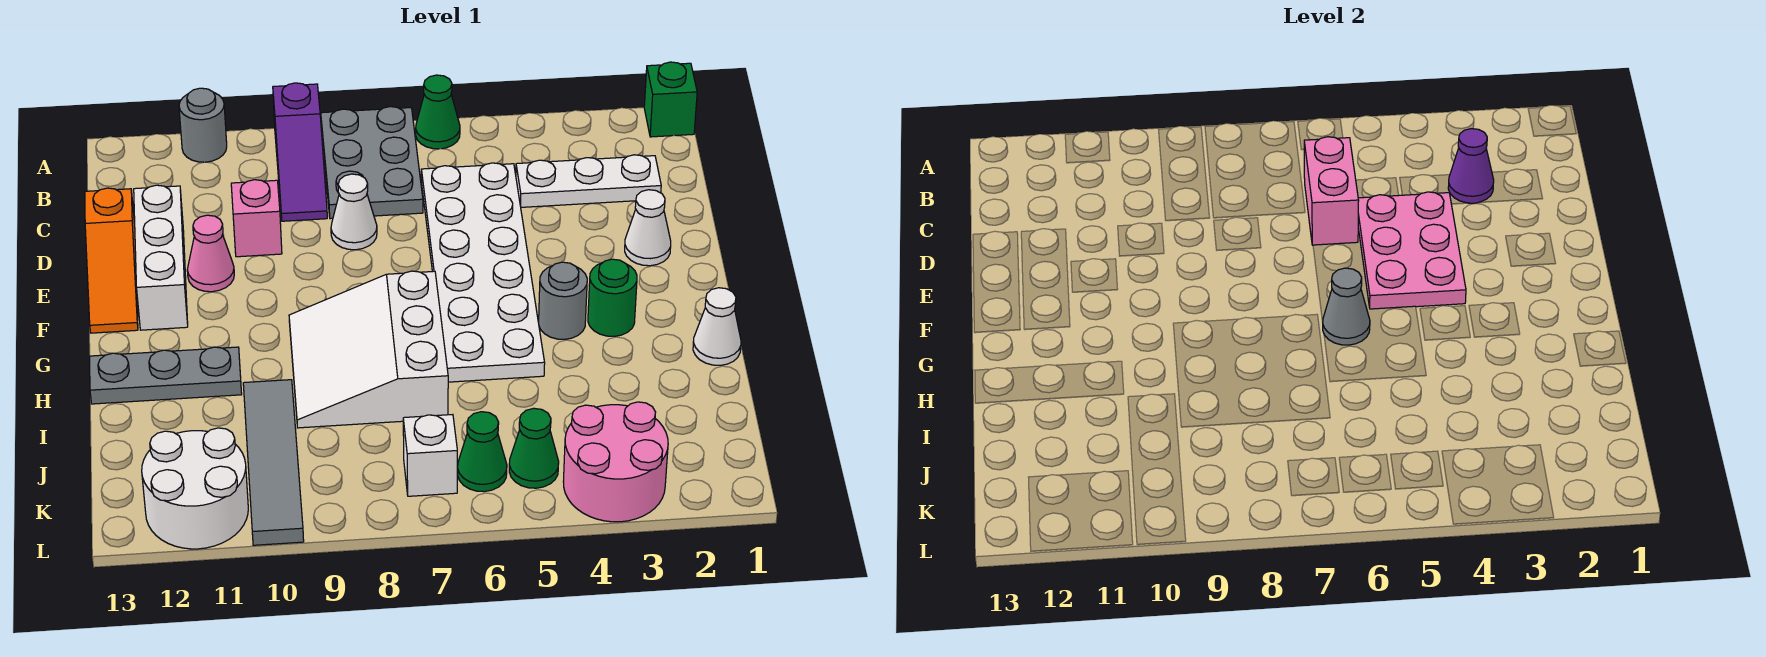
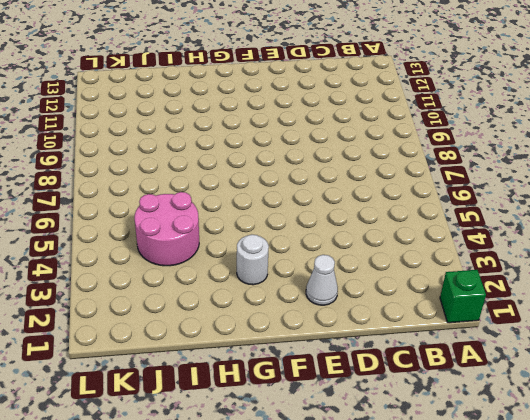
white round brick G3 level 1 -> green round brick G3 level 1
pink round brick I4:J5 level 1 -> pink round brick K3:L4 level 1
none -> green cone A6 level 1
none -> grey plate A7:C8 level 1
none -> purple slope A9:C9 level 1 top A

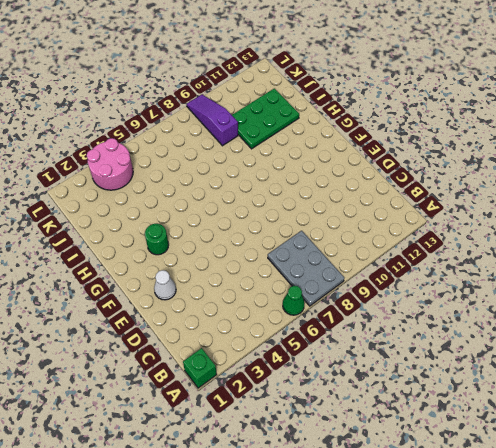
green plate I10:J12 level 1 -> grey tile I10:L10 level 1
purple slope J9:L9 level 1 top J -> purple slope A9:C9 level 1 top A
none -> grey round brick A11 level 1
none -> white plate C2:C4 level 1
none -> white plate C5:H6 level 1

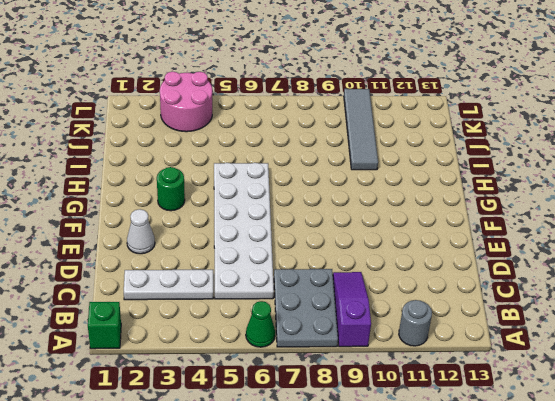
none -> white cone D8 level 1
none -> pink brick D10 level 1
none -> white brick D12:F12 level 1

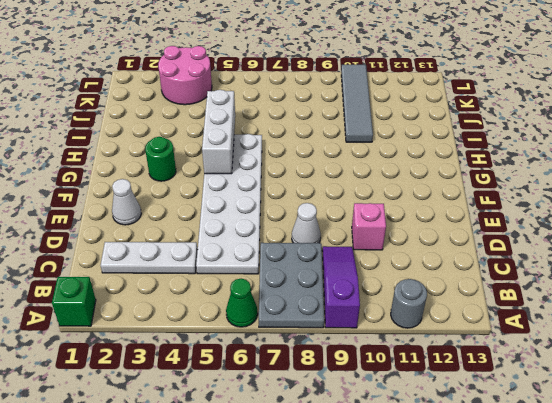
white brick G5:I5 level 2 -> white brick D12:F12 level 1
none -> orange slope D13:F13 level 1 top D
none -> pink cone E11 level 1
none -> grey round brick G4 level 1

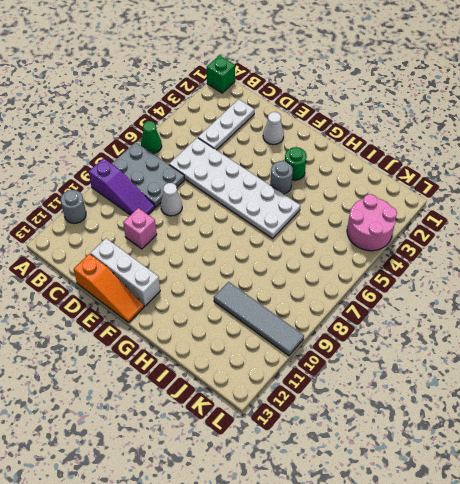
none -> pink cone E11 level 1
none -> white slope G7:I9 level 1 top 7
none -> white cone H1 level 1

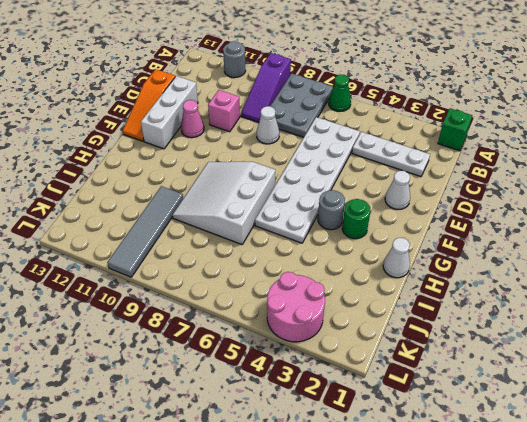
none -> grey plate H11:H13 level 1
none -> green cone K5 level 1
none -> green cone K6 level 1

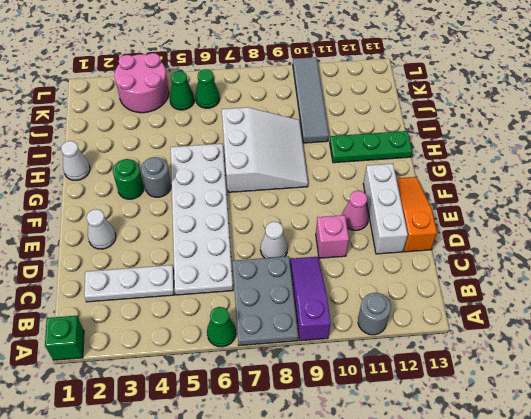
green plate H11:H13 level 1 -> grey plate H11:H13 level 1
none -> white brick K7 level 1
none -> white round brick K11:L12 level 1
none -> purple cone C3 level 2

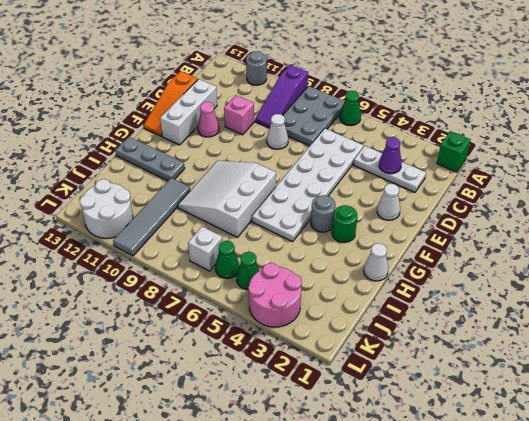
none -> pink brick C6:D6 level 2
none -> pink plate D4:F5 level 2
none -> grey cone G6 level 2

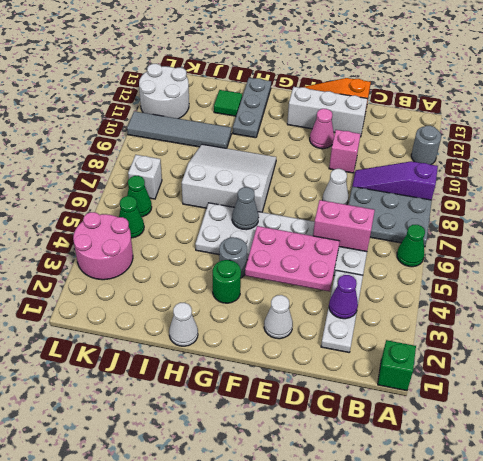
green tile I12 level 1 -> none

